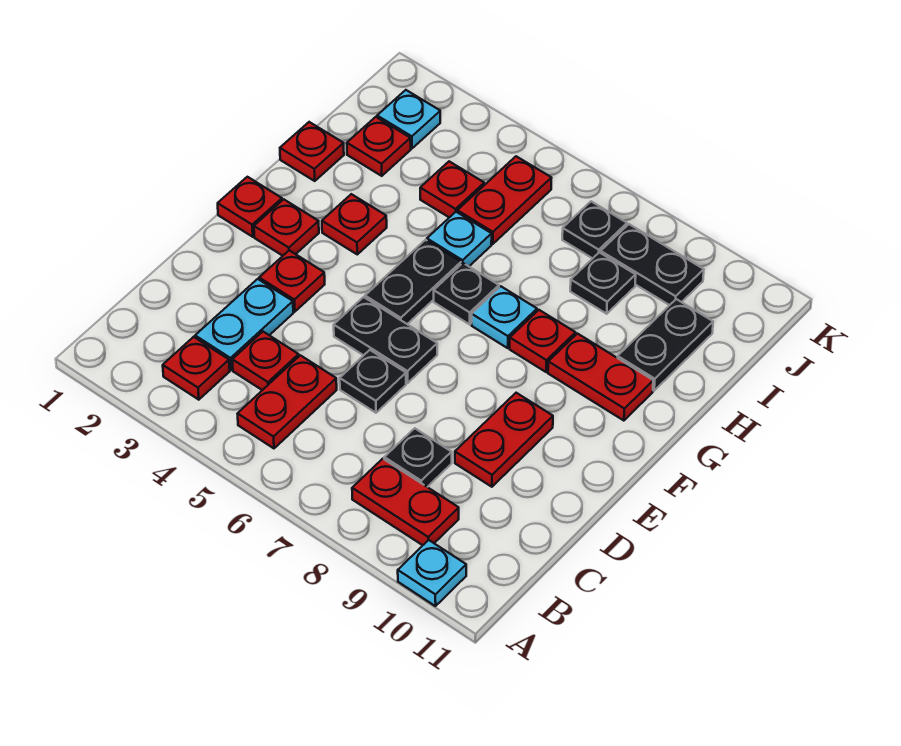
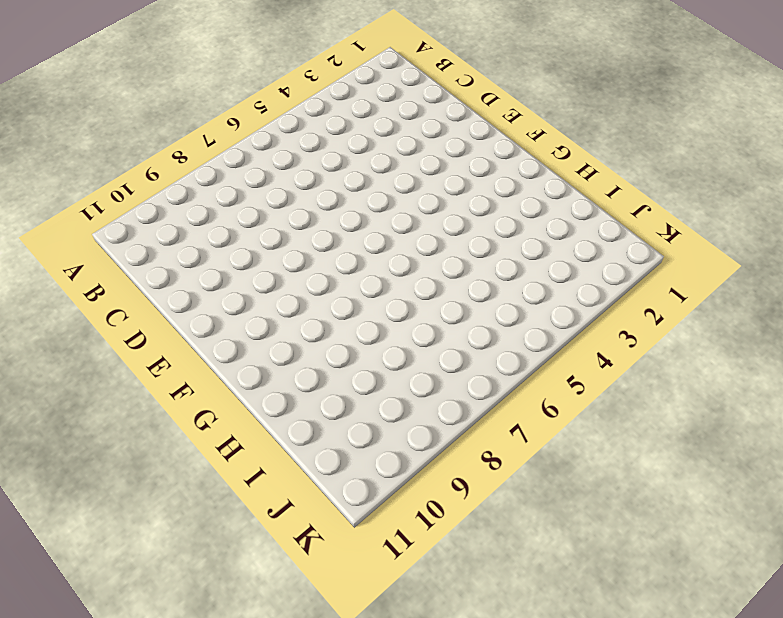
none -> cyan plate A10 level 1
none -> red plate B3 level 1
none -> red plate B5:C5 level 1

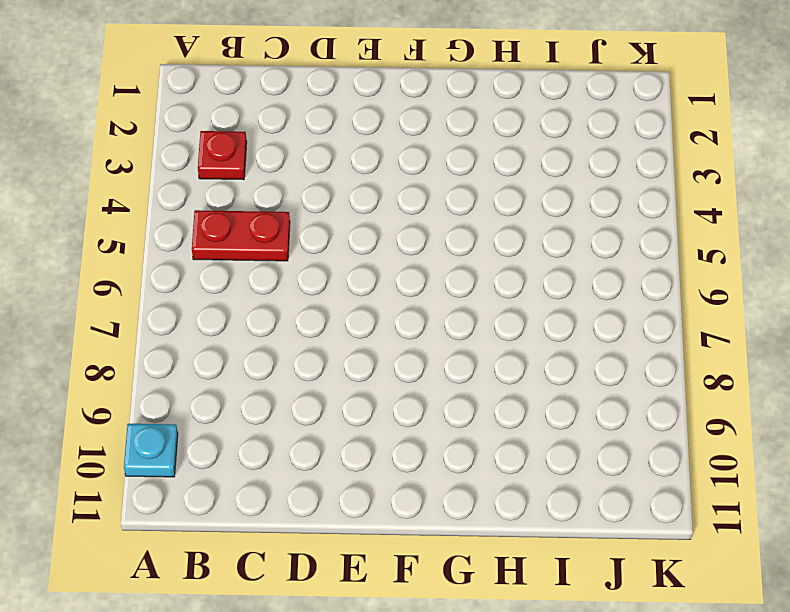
none -> red plate B8:B9 level 1
none -> cyan plate C3:D3 level 1
none -> red plate C4 level 1

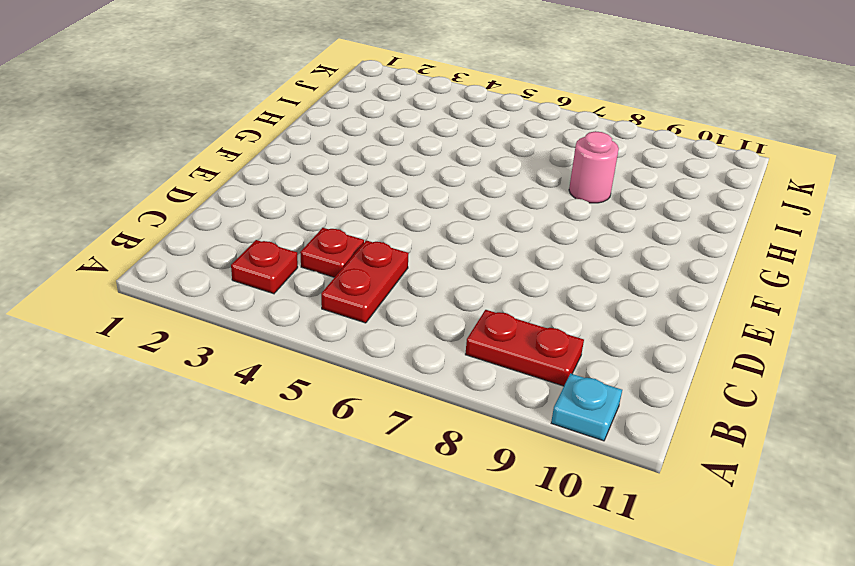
pink round brick H8 level 1 -> none
none -> cyan plate C3:D3 level 1
none -> black plate C8 level 1
none -> black plate D6 level 1

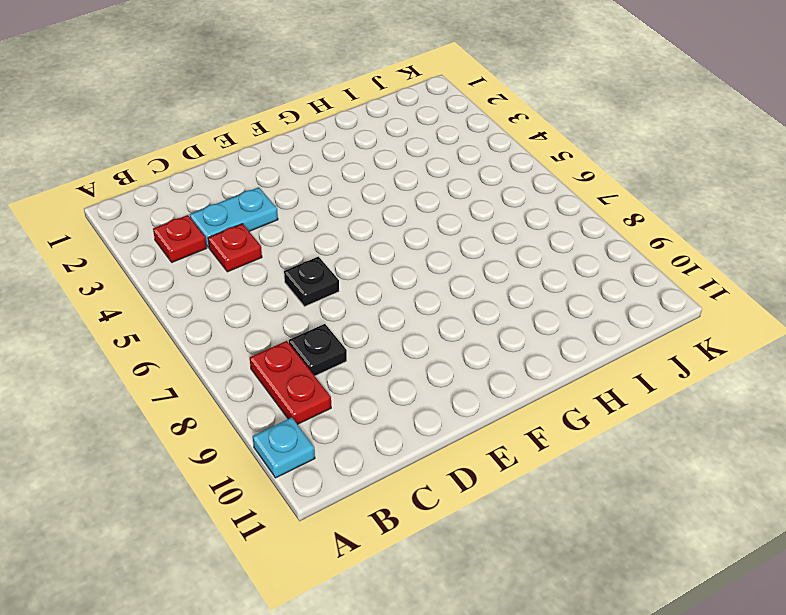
none -> red plate B5:C5 level 1
none -> red plate D9:E9 level 1
none -> red plate E3 level 1

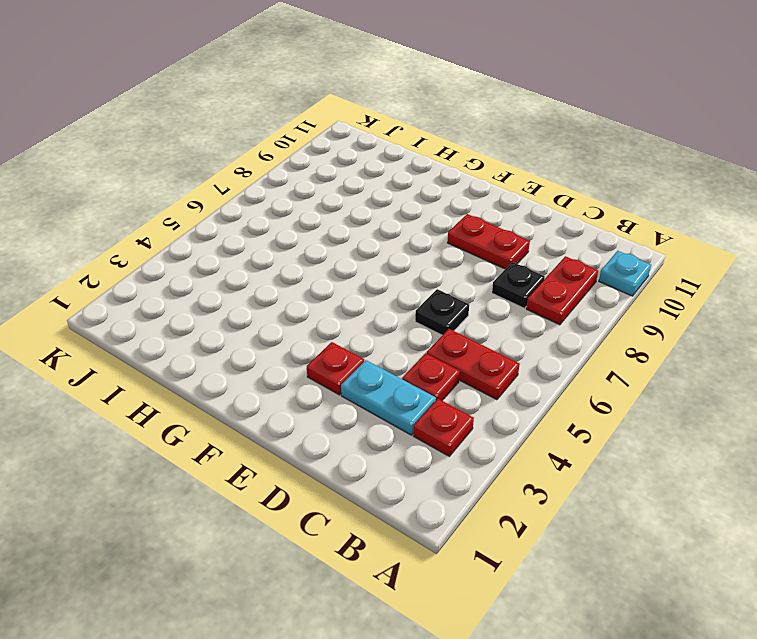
none -> black plate E5:E6 level 1
none -> red plate F1 level 1
none -> red plate F2 level 1

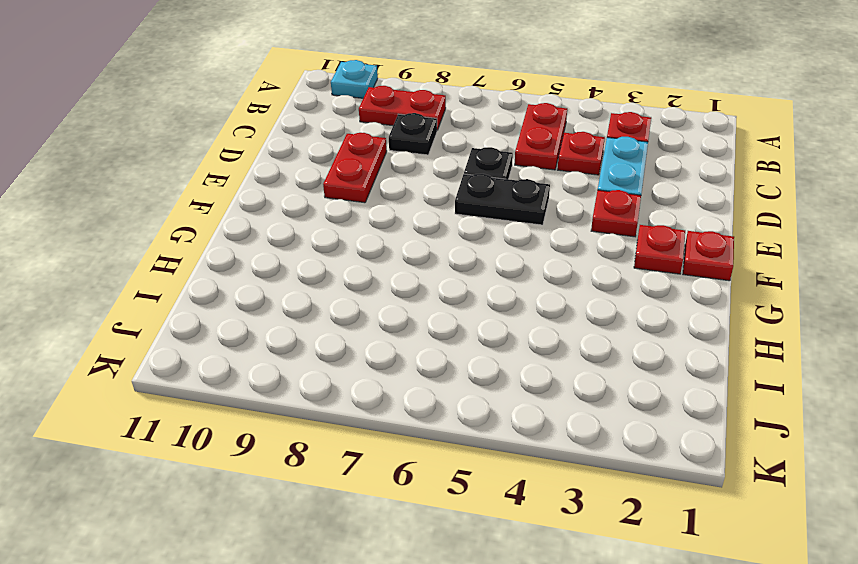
none -> black plate F5:G5 level 1
none -> red plate G3 level 1
none -> black plate G6 level 1

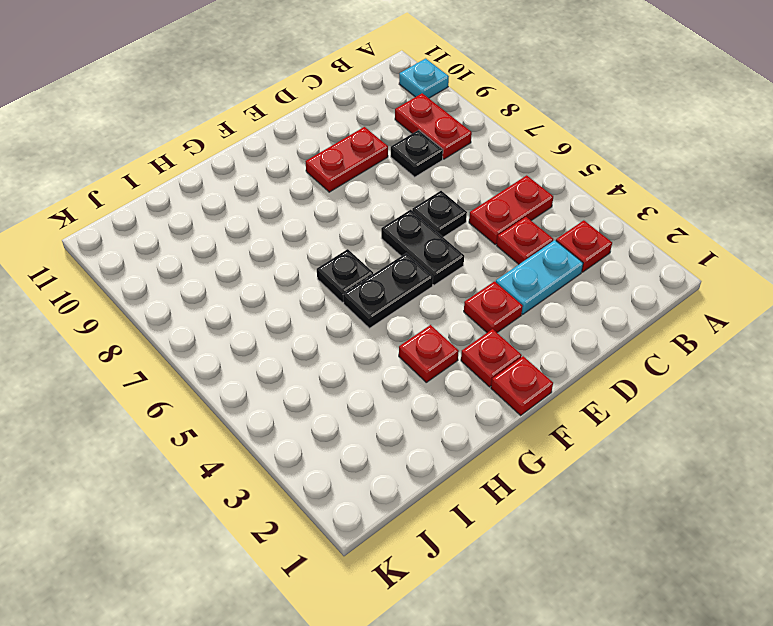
none -> cyan plate G7 level 1
none -> red plate G8 level 1
none -> red plate G9:G10 level 1

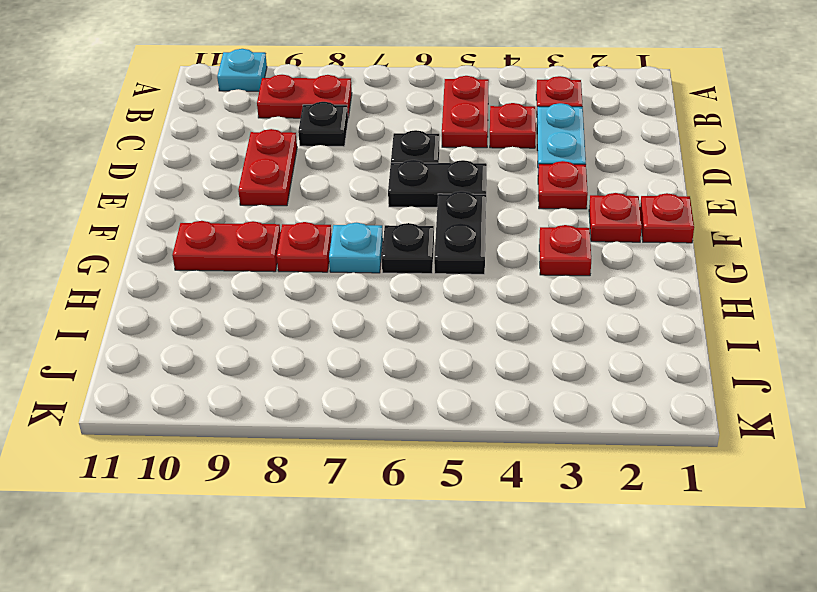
none -> red plate H1 level 1
none -> cyan plate H5 level 1
none -> black plate H10:I10 level 1

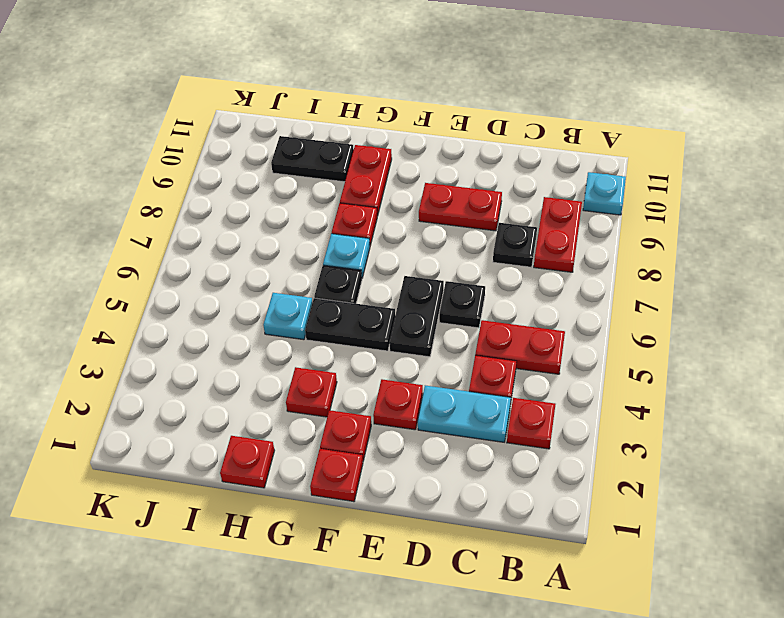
none -> red plate I2 level 1
none -> red plate I4 level 1
none -> red plate I5:J5 level 1

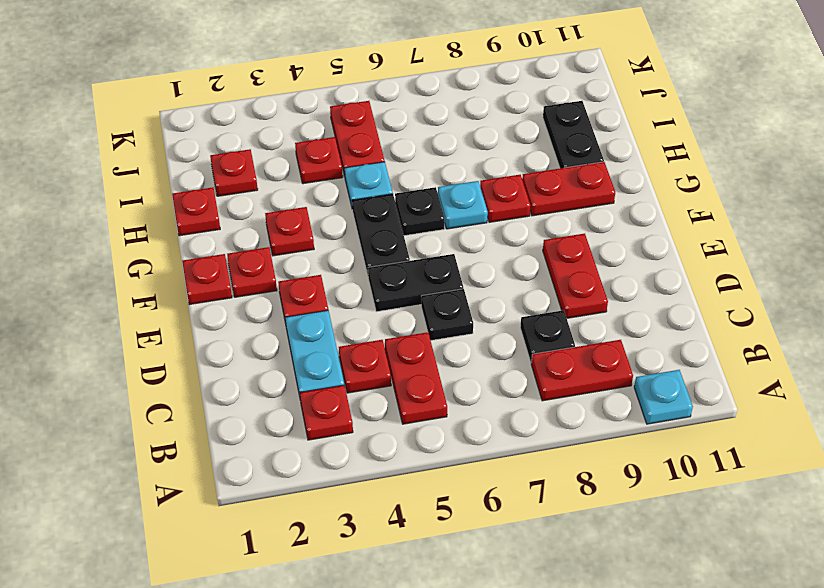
none -> black plate I8 level 1
none -> cyan plate J2 level 1
none -> black plate J7 level 1

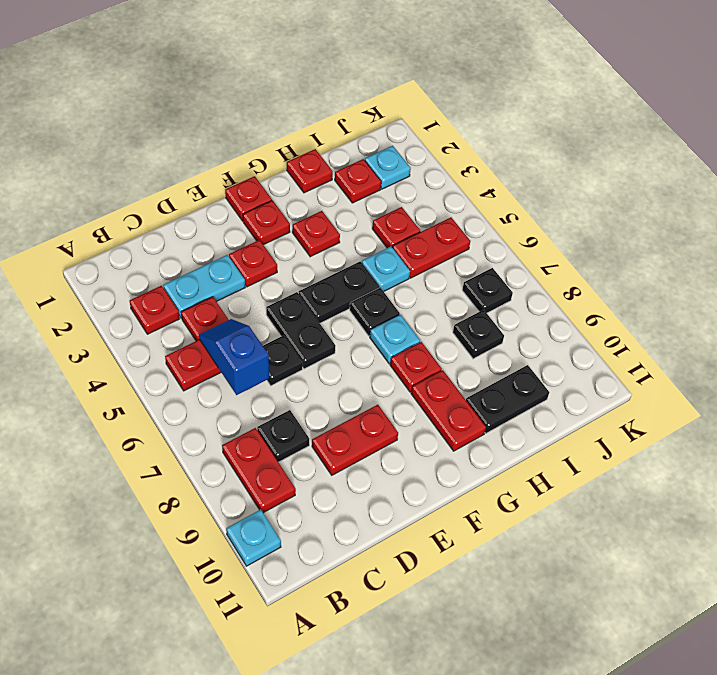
blue slope C5:C6 level 2 top 6 -> none
none -> black plate J8:J9 level 1

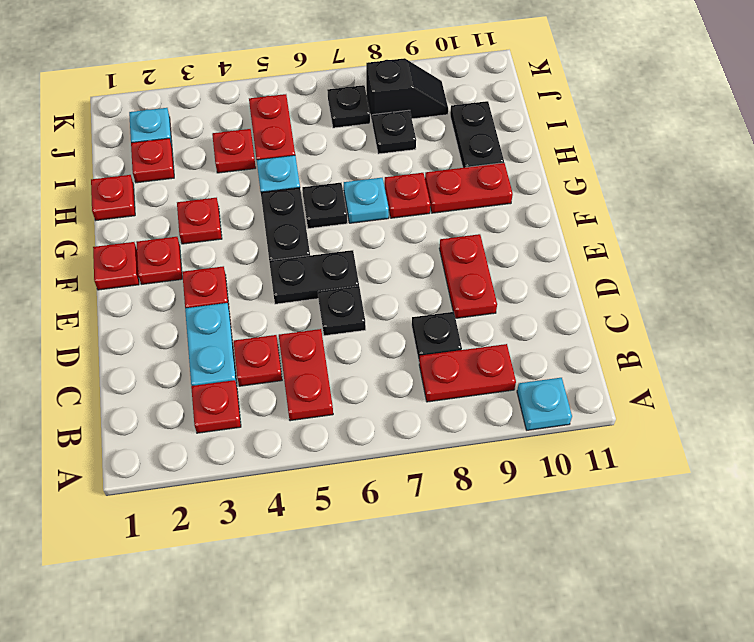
black slope J8:J9 level 1 top 8 -> black plate J8:J9 level 1

